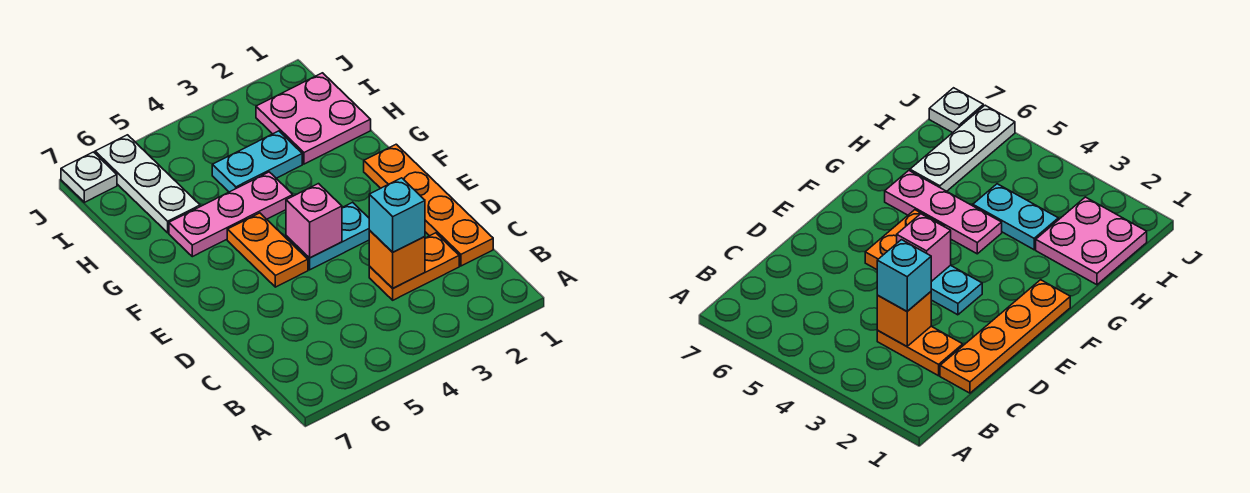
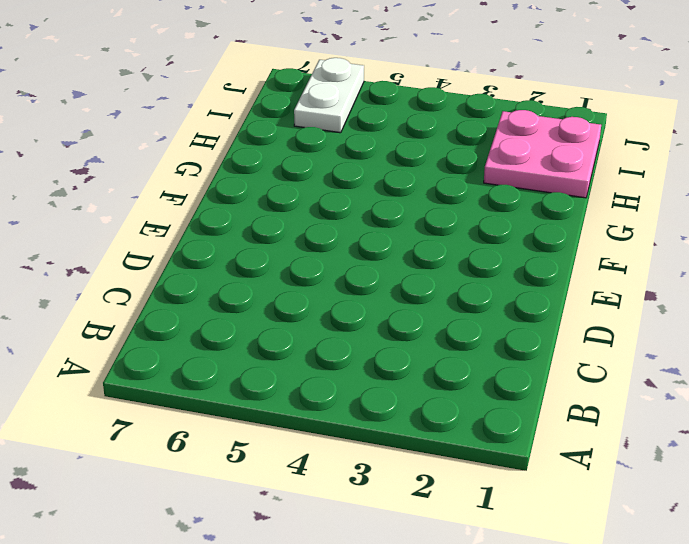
white plate I6:J6 level 1 -> white plate H6:J6 level 1
none -> orange plate C1:F1 level 1
none -> orange plate C2:C3 level 1
none -> cyan plate E3:E4 level 1

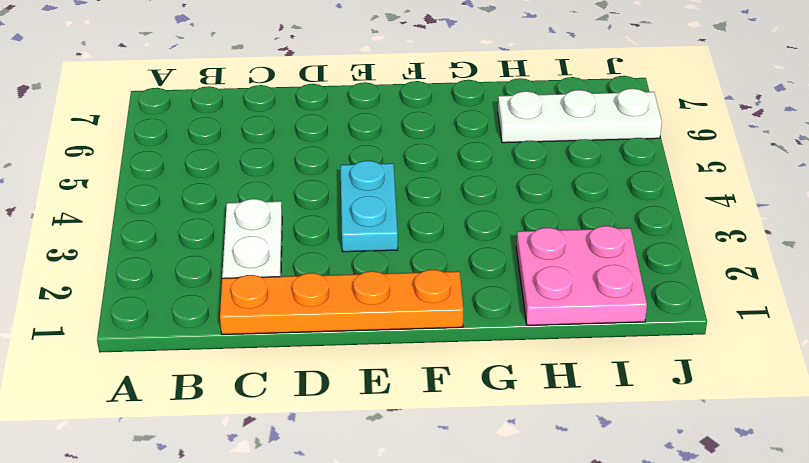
white plate C2:C3 level 1 -> orange plate C2:C3 level 1
none -> orange plate E5:F5 level 1
none -> pink plate G4:G6 level 1
none -> cyan plate H3:H4 level 1

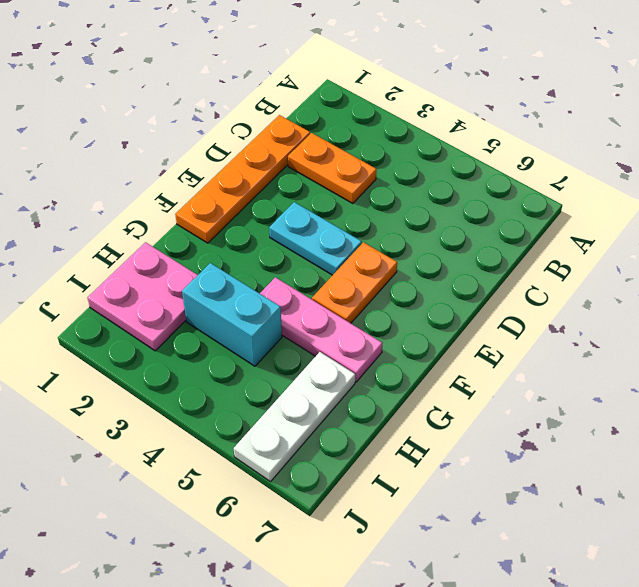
cyan brick H3:H4 level 1 -> cyan plate H3:H4 level 1
none -> white plate J7 level 1
none -> orange brick C3 level 2
none -> pink brick E4 level 2

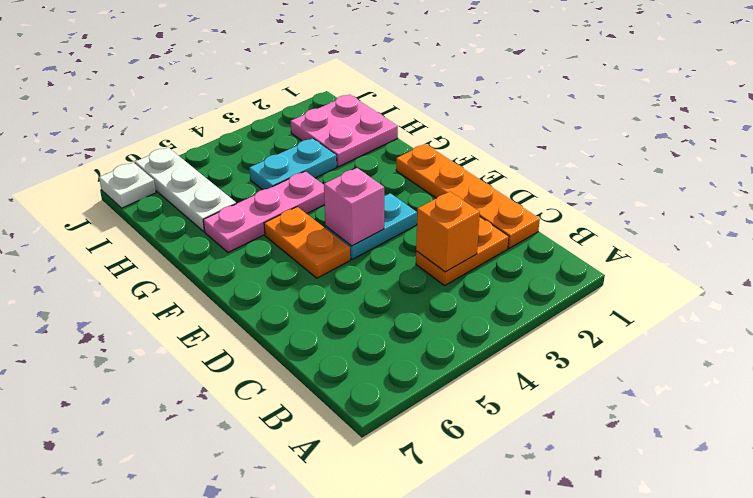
none -> cyan brick C3 level 3

